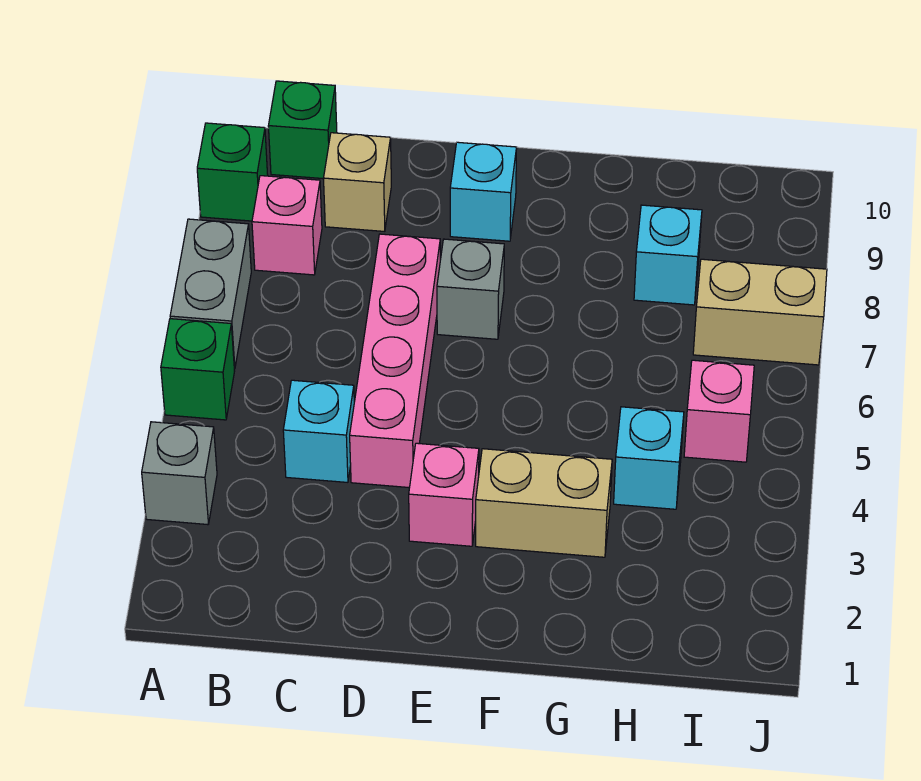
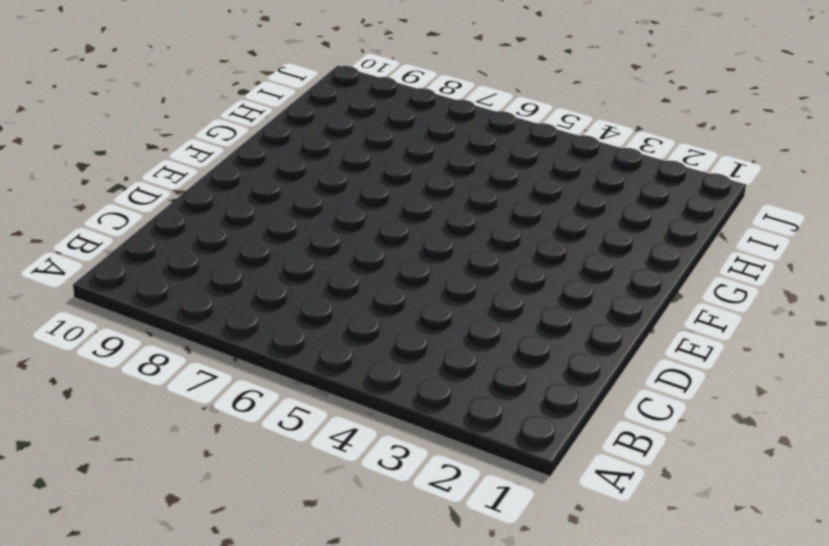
none -> grey brick A3 level 1
none -> green brick A5 level 1
none -> grey brick A6:A7 level 1

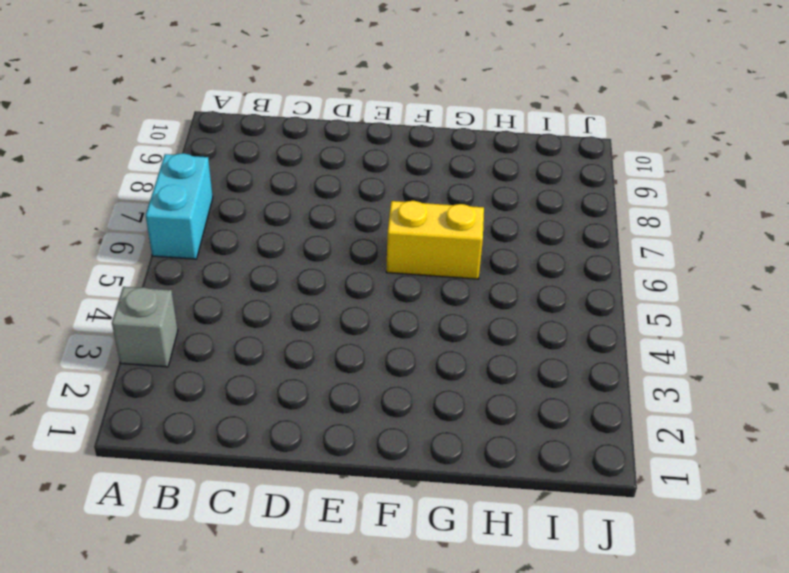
cyan brick A6:A7 level 1 -> grey brick A6:A7 level 1
yellow brick F6:G6 level 1 -> none
none -> green brick A5 level 1
none -> green brick A9 level 1
none -> pink brick B8 level 1

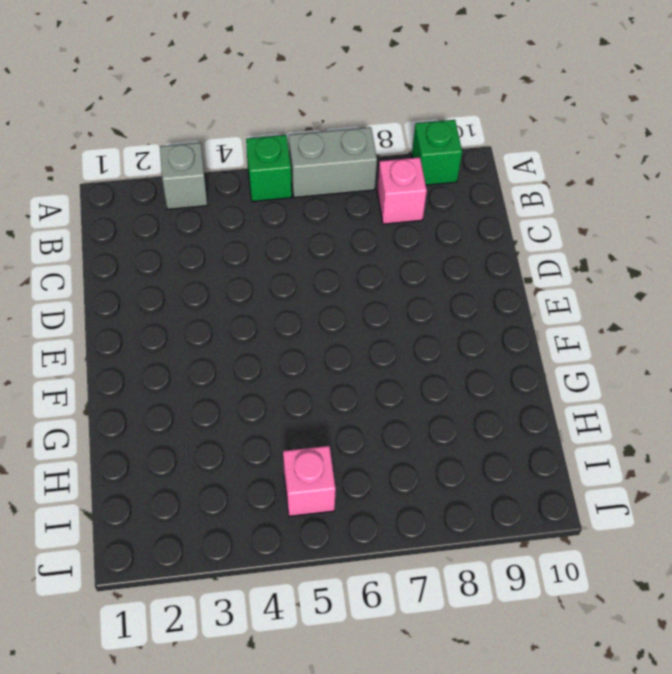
none -> green brick B10 level 1
none -> cyan brick C4 level 1
none -> tan brick C9 level 1

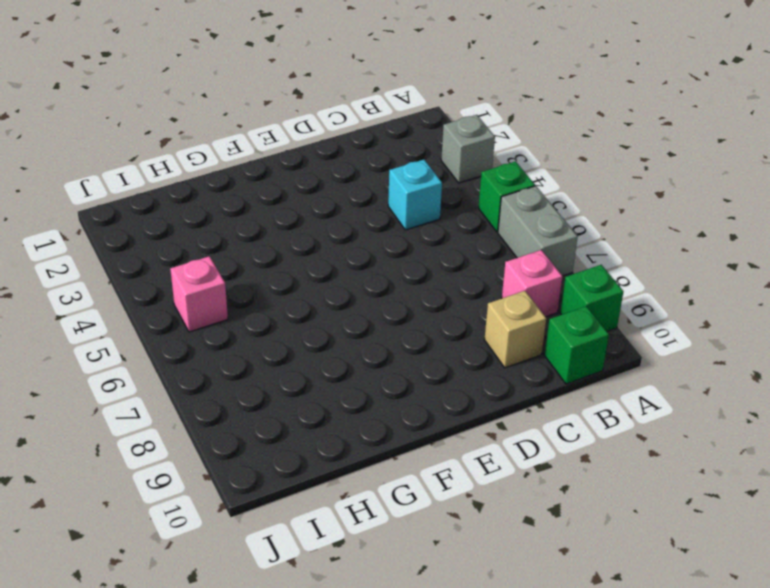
none -> pink brick D4:D7 level 1
none -> pink brick E3 level 1
none -> grey brick E7 level 1

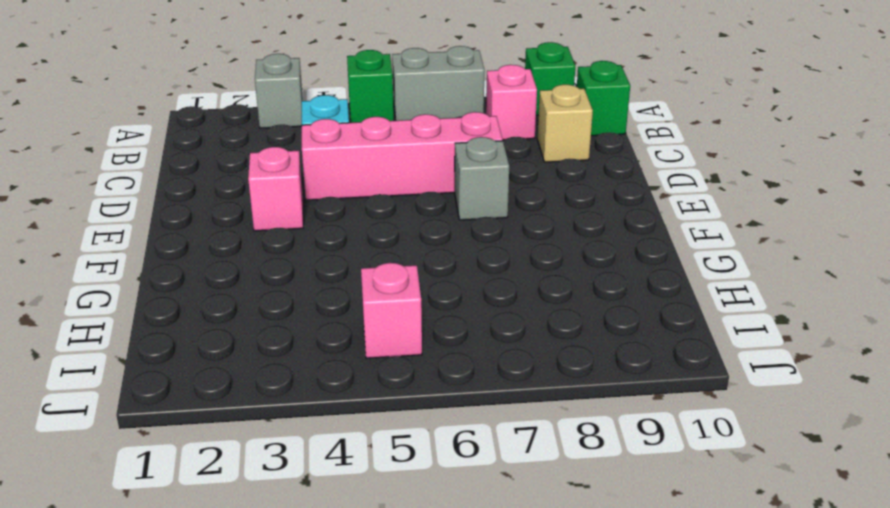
none -> cyan brick E9 level 1
none -> tan brick F3:G3 level 1
none -> cyan brick H4 level 1

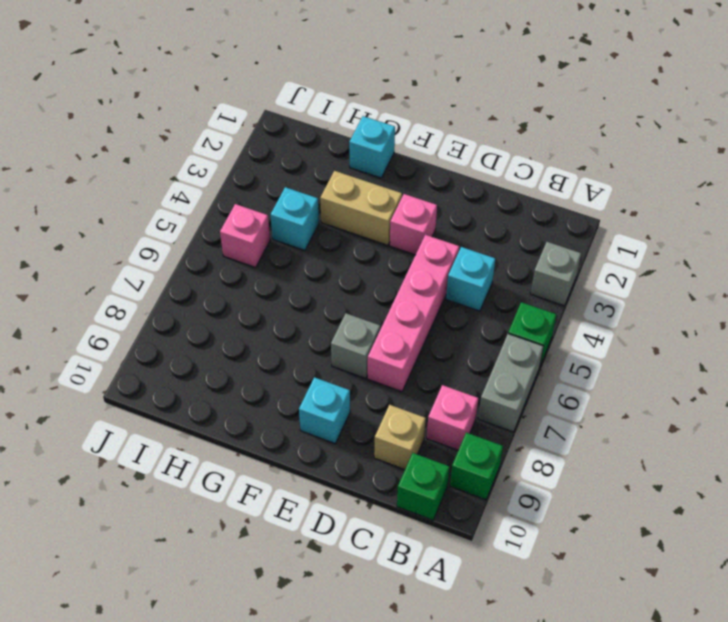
cyan brick G1 level 1 -> cyan brick H8 level 1
none -> tan brick I7:J7 level 1

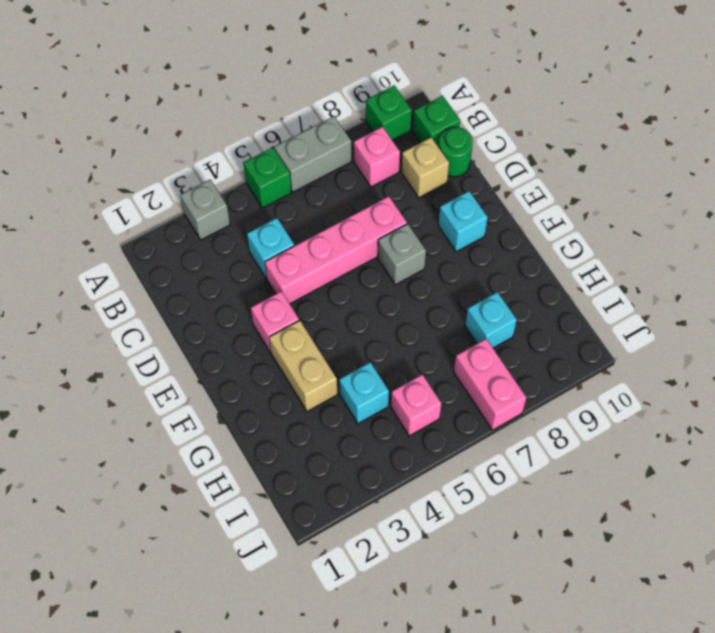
green round brick C10 level 1 -> none
pink brick I7:J7 level 1 -> tan brick I7:J7 level 1

